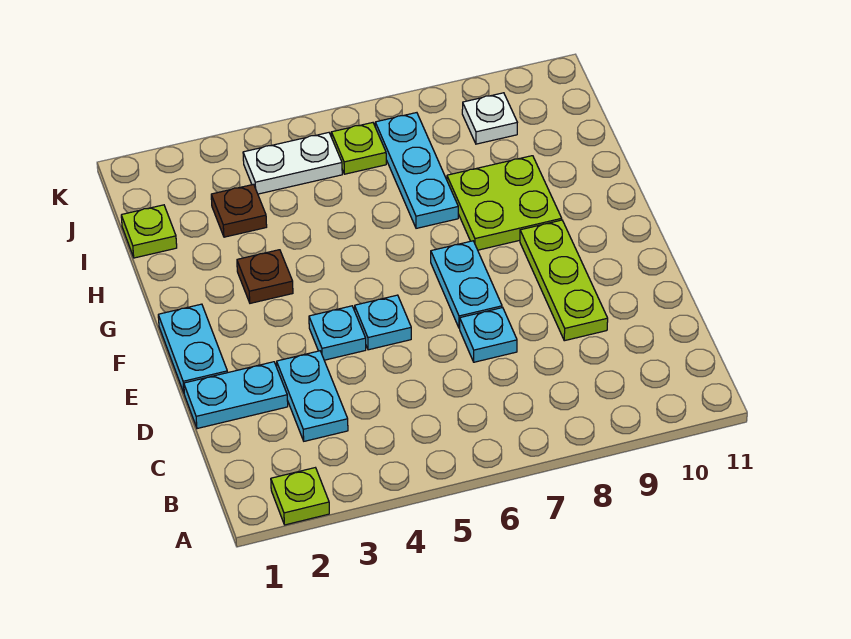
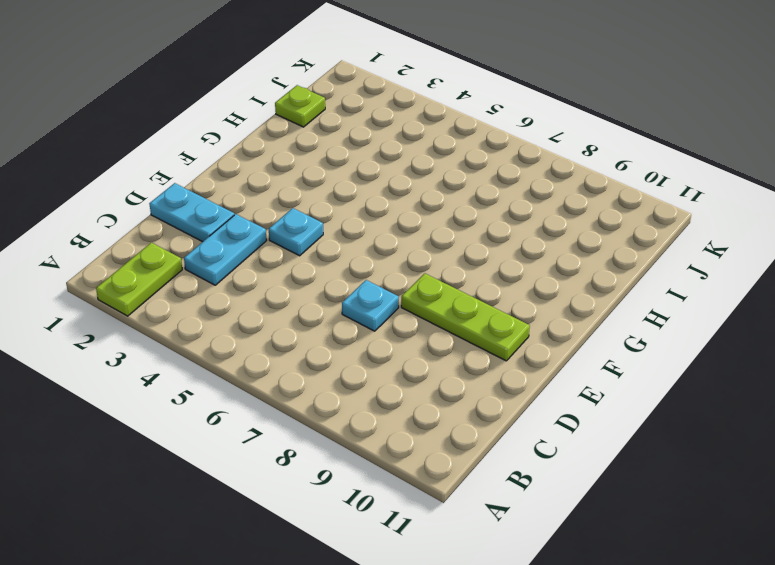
lime plate A2:B2 level 1 -> lime plate A2 level 1
lime plate E8:E10 level 1 -> lime plate D9:F9 level 1
none -> cyan plate E1:F1 level 1
none -> cyan plate E5 level 1
none -> cyan plate E7:F7 level 1

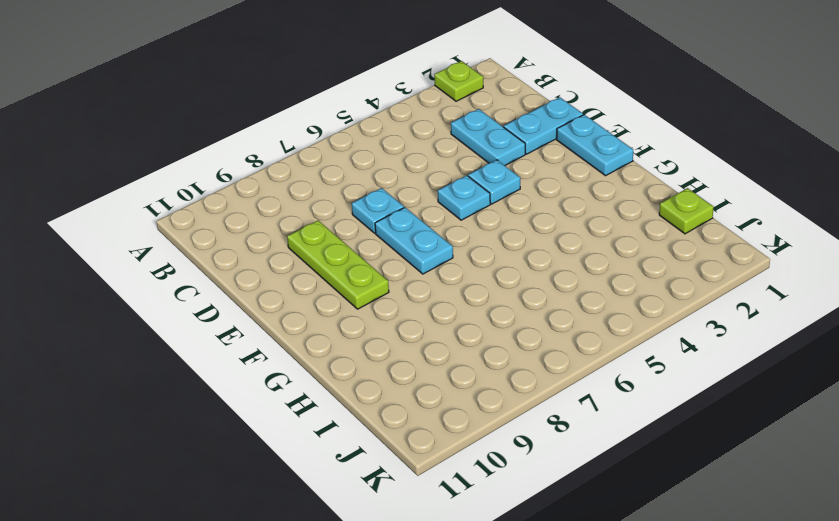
none -> brown plate G3 level 1
none -> lime plate G8:H9 level 1
none -> cyan plate H7:J7 level 1

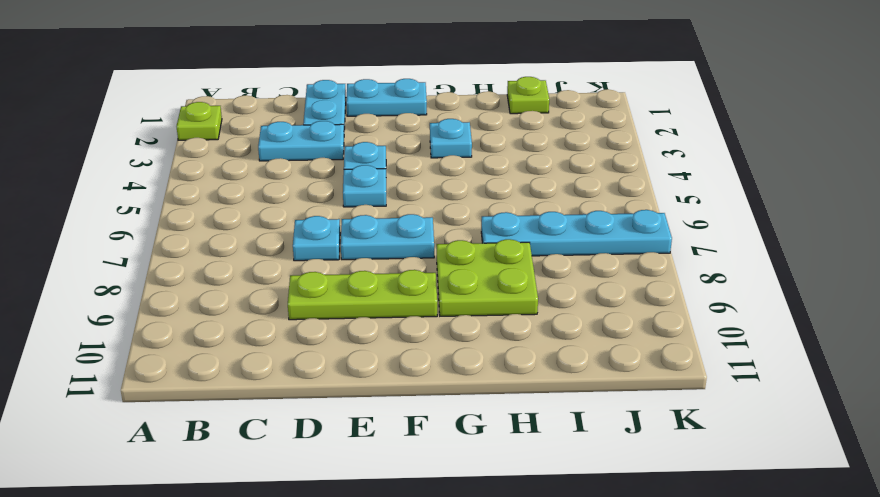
cyan plate G3 level 1 -> brown plate G3 level 1
cyan plate H7:K7 level 1 -> cyan plate H7:J7 level 1
none -> brown plate I3 level 1
none -> white plate J4:J5 level 1
none -> lime plate J6 level 1

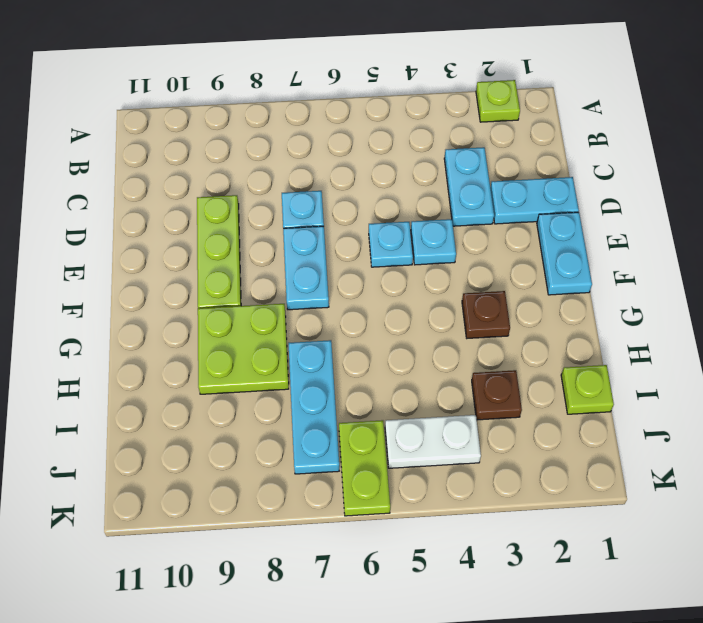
lime plate J6:K6 level 1 -> lime plate J6 level 1
none -> white plate J9 level 1

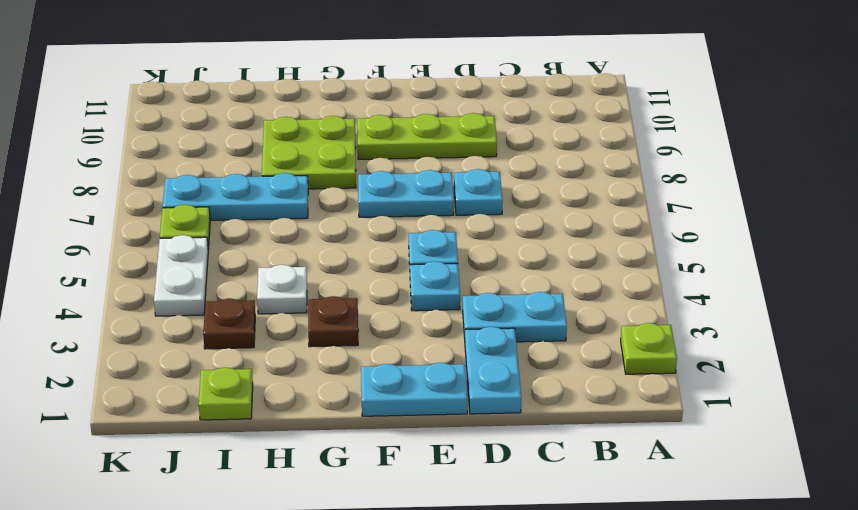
white plate H4 level 1 -> white plate J9 level 1

